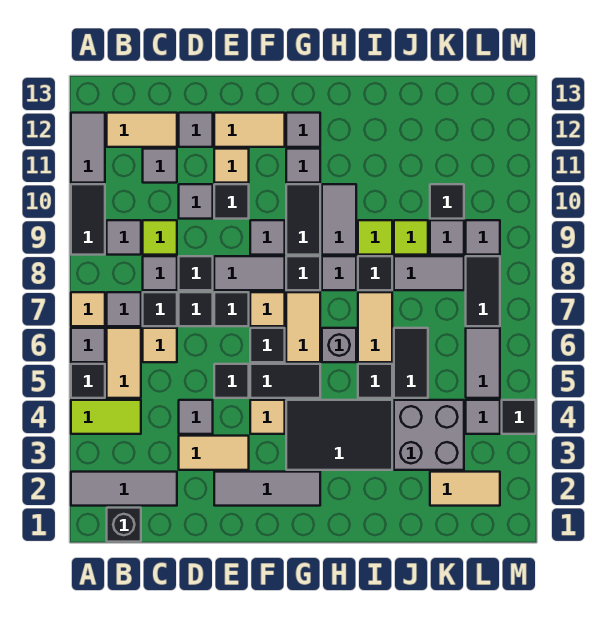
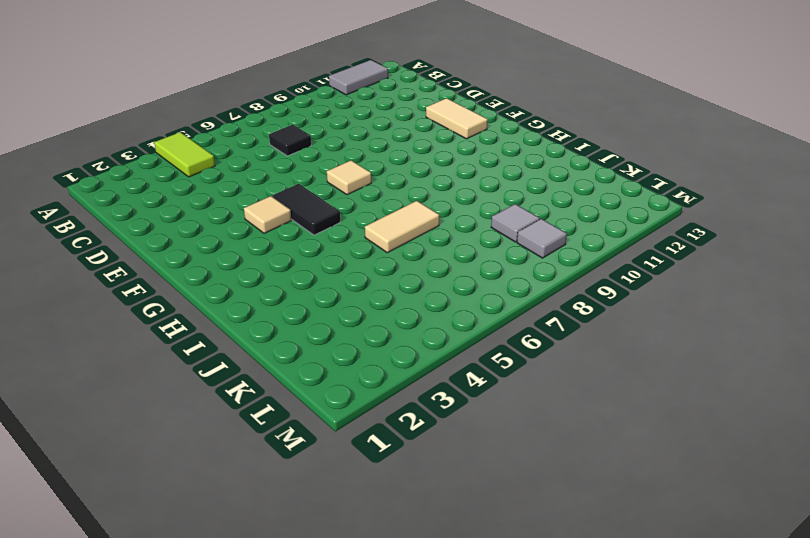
none -> grey tile A2:C2 level 1
none -> black tile A5 level 1
none -> grey tile A6 level 1
none -> tan tile A7 level 1

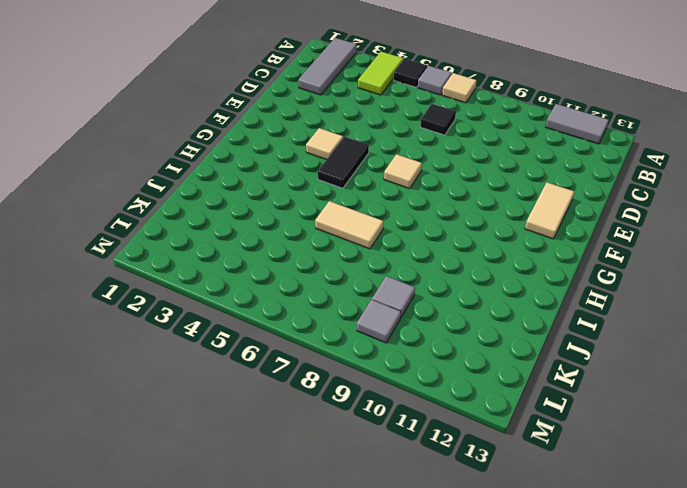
none -> black tile A9:A10 level 1
none -> black brick B1 level 1
none -> tan tile B5:B6 level 1
none -> grey tile B7 level 1

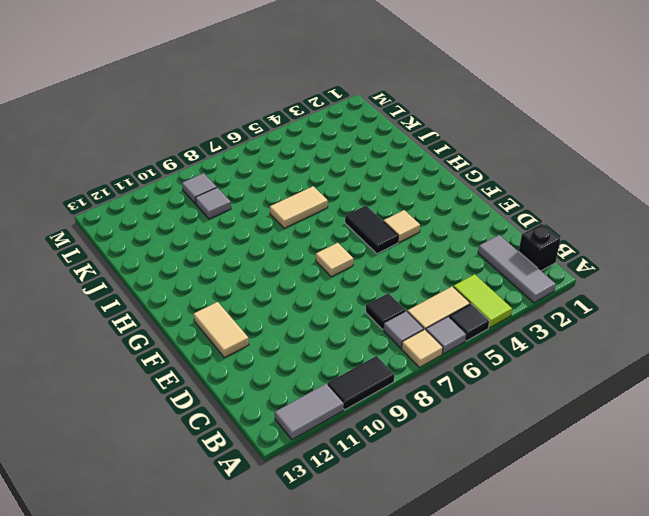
none -> grey tile B9 level 1
none -> tan tile B12:C12 level 1
none -> tan tile C6 level 1
none -> grey tile C8 level 1

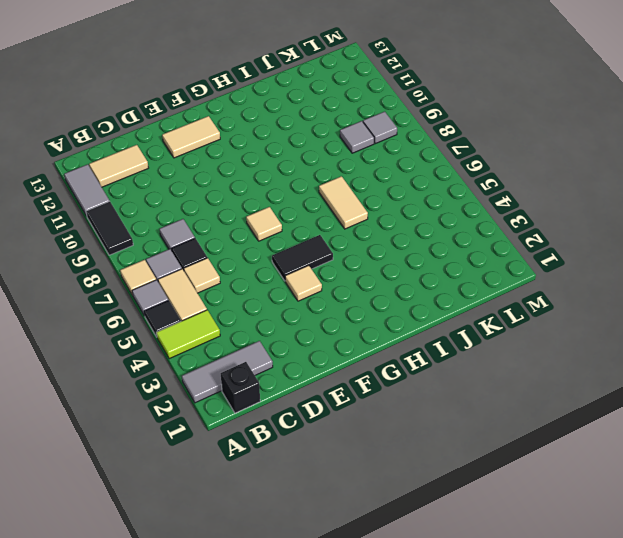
none -> grey tile B9 level 1
none -> lime tile C9 level 1
none -> grey tile C11 level 1
none -> tan tile D3:E3 level 1

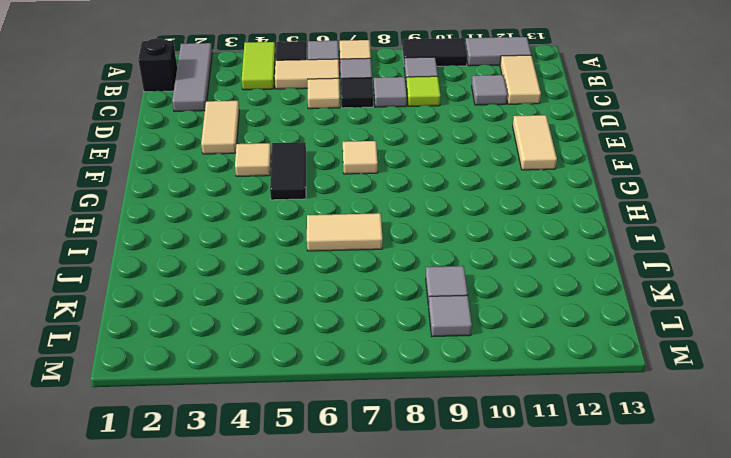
none -> grey tile D4 level 1
none -> black tile D7 level 1
none -> black tile D8 level 1
none -> grey tile D10 level 1

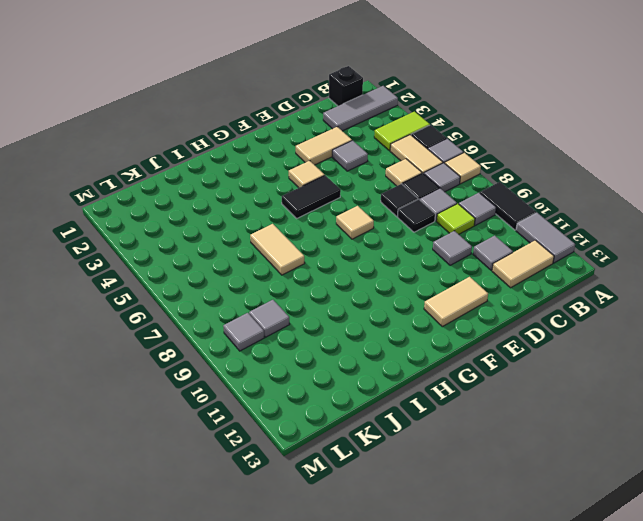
none -> grey tile D12 level 1
none -> grey tile E2:G2 level 1
none -> black tile E5 level 1
none -> black tile E7 level 1

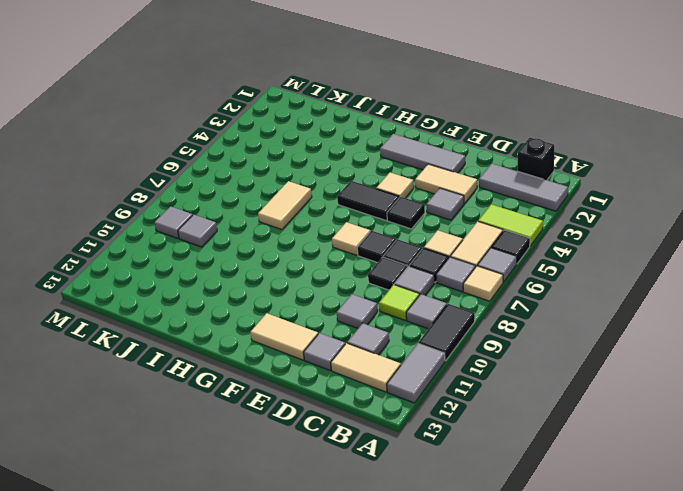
none -> grey tile E8:F8 level 1
none -> black tile E10 level 1
none -> tan tile E11 level 1
none -> black tile F6 level 1

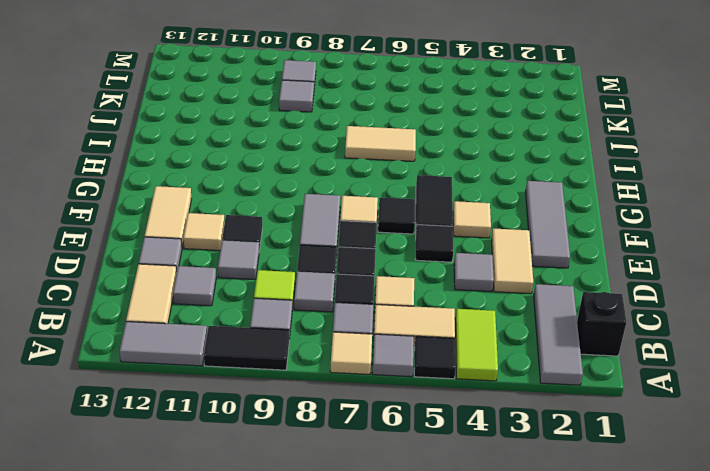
none -> grey tile F9 level 1
none -> black tile G3:I4 level 1
none -> tan tile G6:G7 level 1
none -> black tile G8 level 1

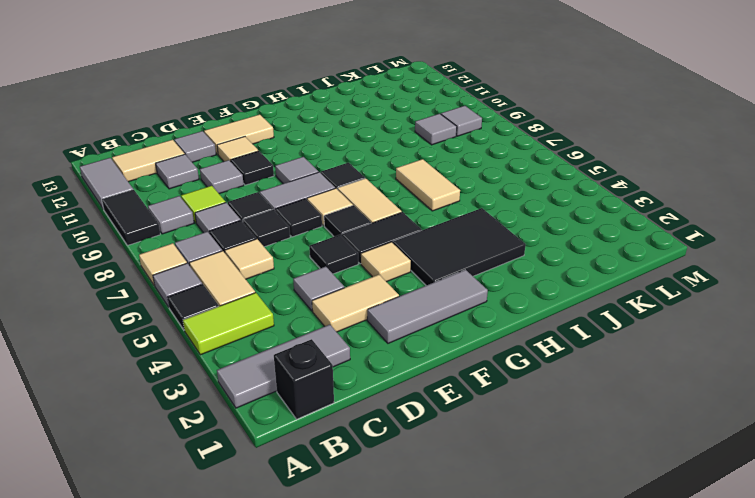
none -> black tile G9:G10 level 1
none -> grey tile G11 level 1
none -> grey tile G12 level 1
none -> grey brick H6 level 1

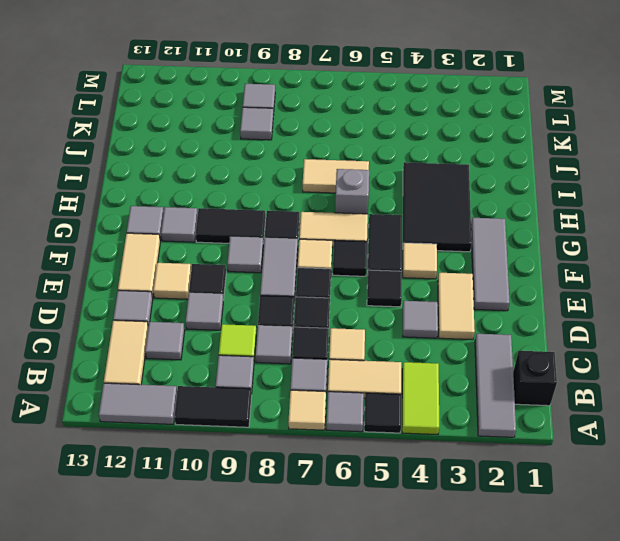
none -> grey tile H8 level 1
none -> grey tile H9:H10 level 1
none -> black tile I5 level 1
none -> black tile I8 level 1

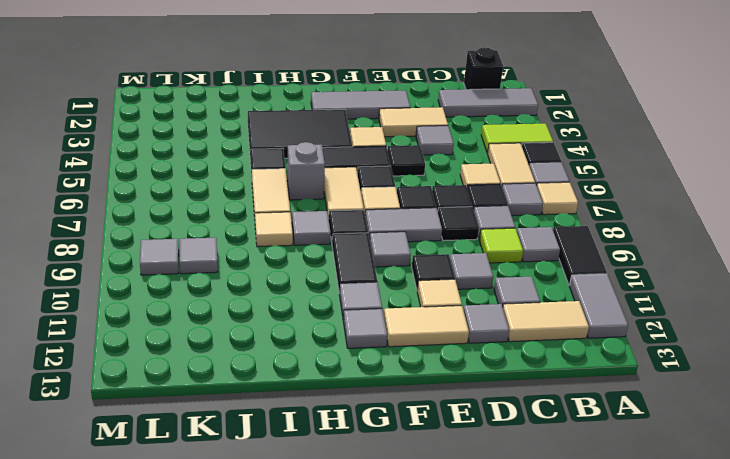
tan tile I8 level 1 -> black tile I8 level 1
none -> grey tile H9:H10 level 1
none -> lime tile I9 level 1
none -> grey brick J3:K4 level 1
none -> black tile J5:J6 level 1

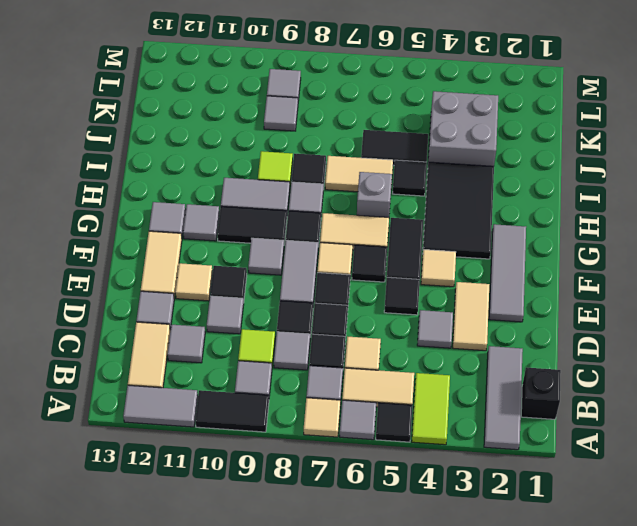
none -> grey tile J8:K8 level 1
none -> lime tile J9 level 1
none -> tan tile K2:L2 level 1
none -> black tile K10 level 1

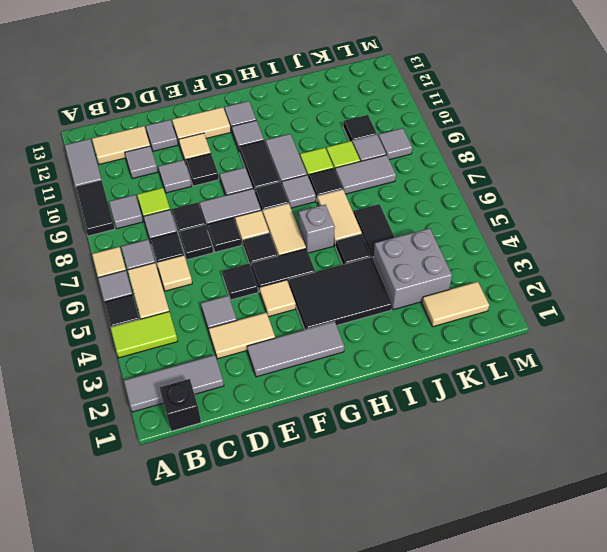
none -> grey tile L4 level 1
none -> grey tile L5:L6 level 1
none -> black tile L7:L8 level 1
none -> black tile M4 level 1

